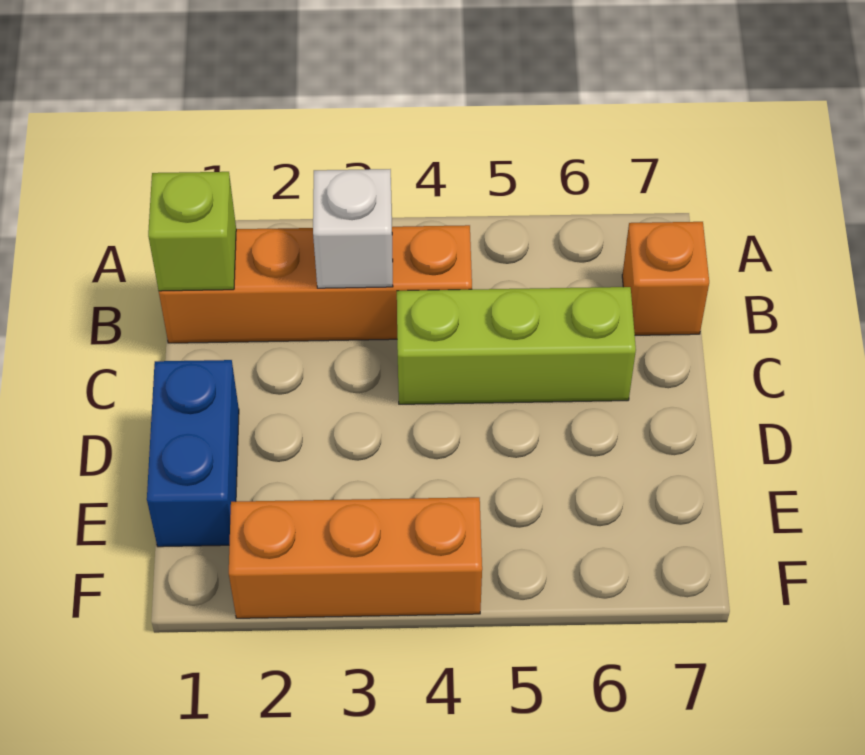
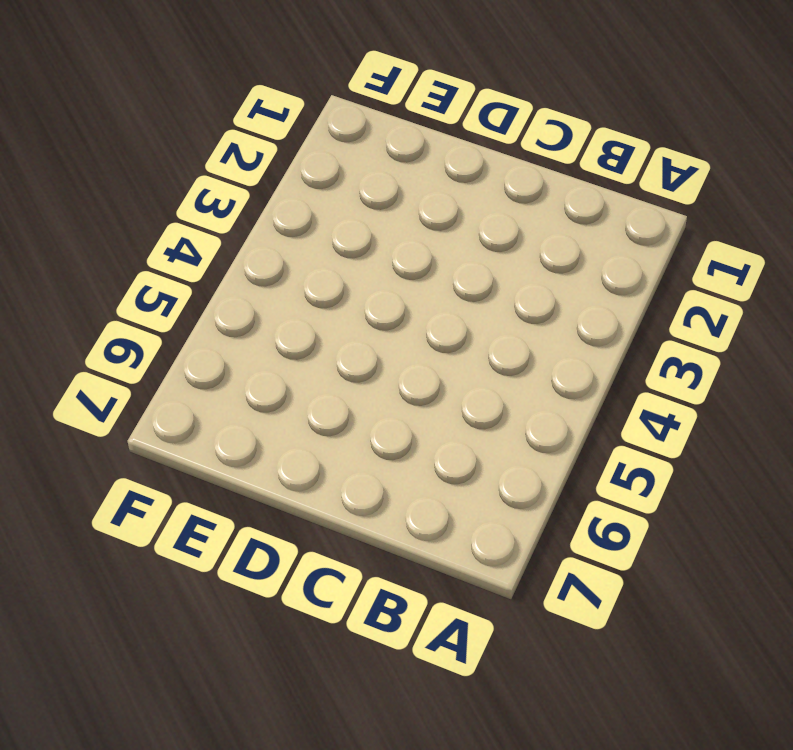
none -> orange brick B1:B4 level 1
none -> orange brick B7 level 1

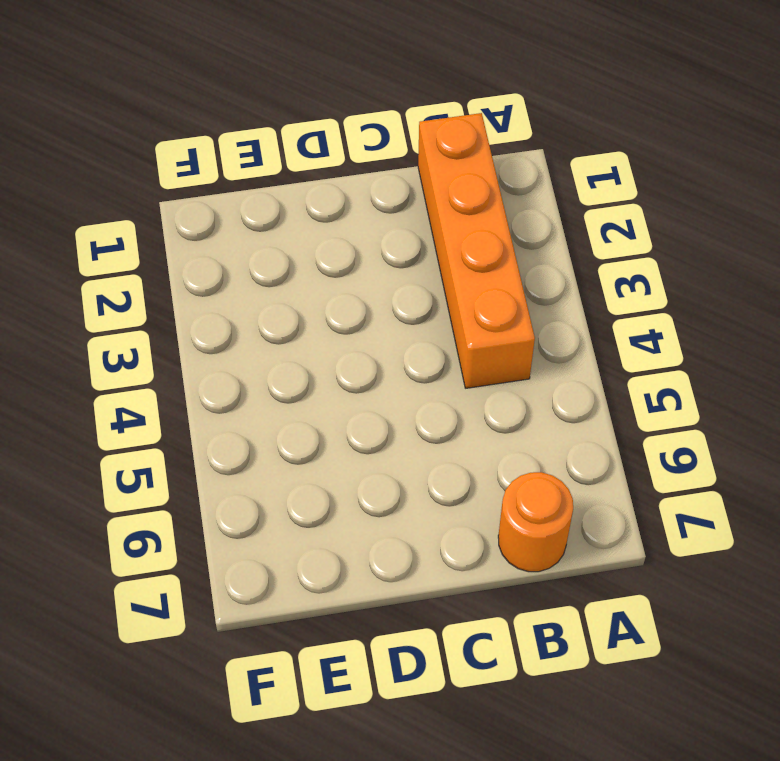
orange round brick B7 level 1 -> orange brick B7 level 1
none -> lime brick C4:C6 level 1
none -> blue brick D1:E1 level 1

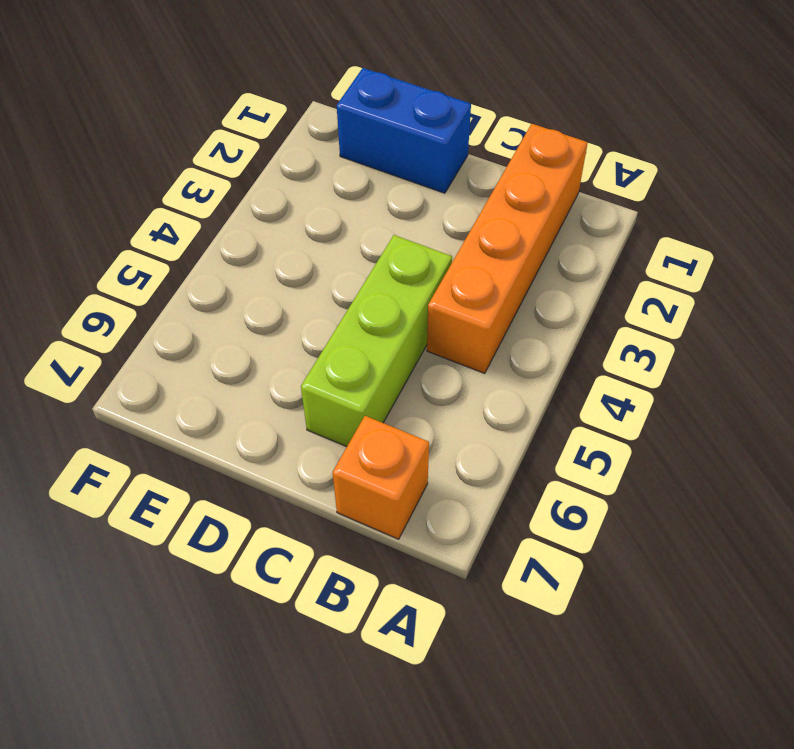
none -> orange brick F2:F4 level 1
none -> lime brick B1 level 2

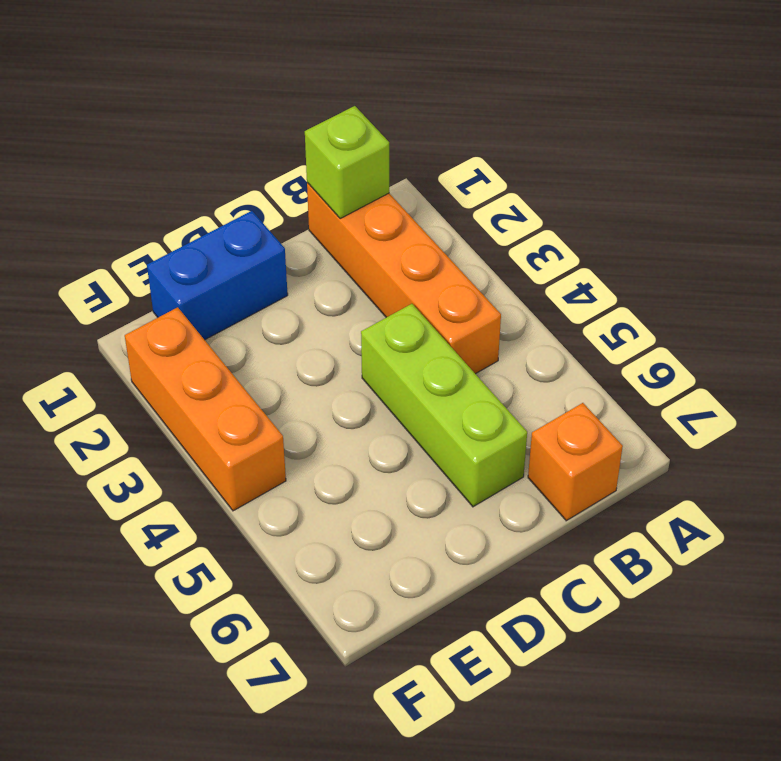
none -> white brick B3 level 2

